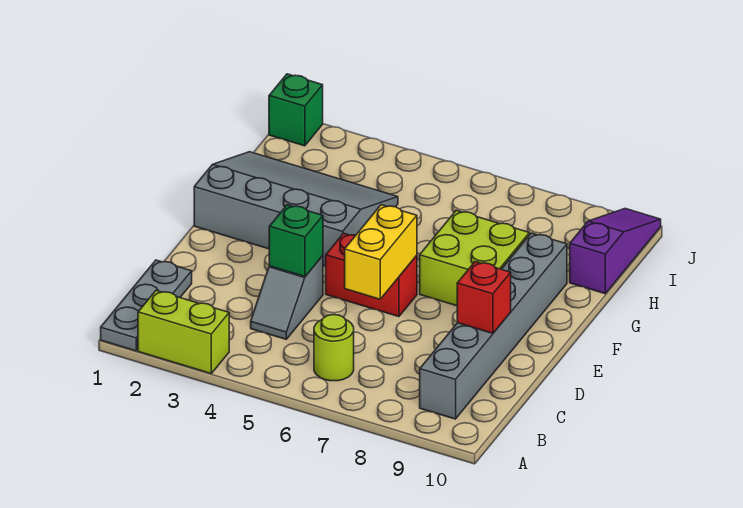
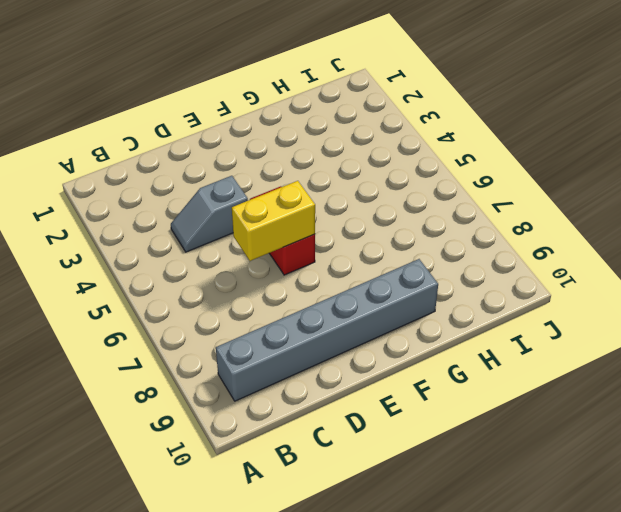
none -> grey plate A1:C1 level 1
none -> lime brick A2:A3 level 1
none -> lime round brick B6 level 1

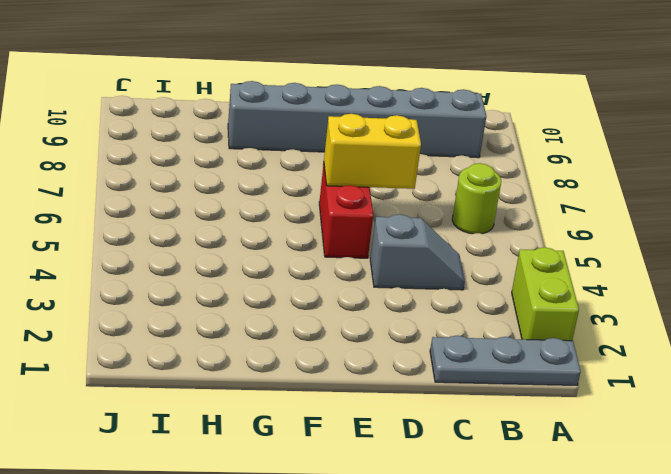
none -> grey slope F1:H4 level 1 top F
none -> lime brick F7:G8 level 1
none -> purple slope H10:J10 level 1 top H

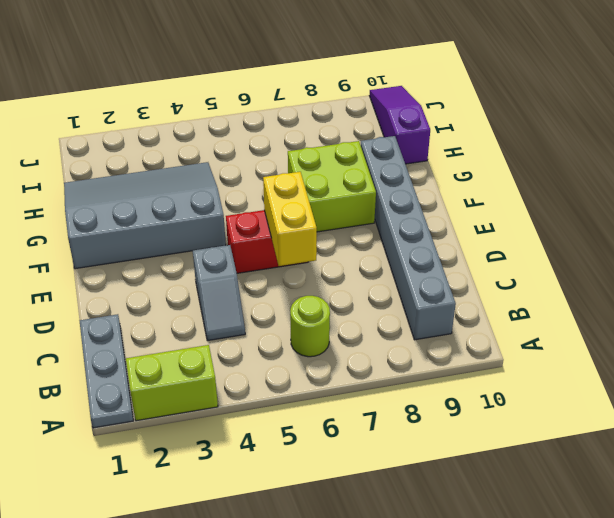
none -> green brick J1 level 1
none -> green brick D4 level 2
none -> red brick D9 level 2

